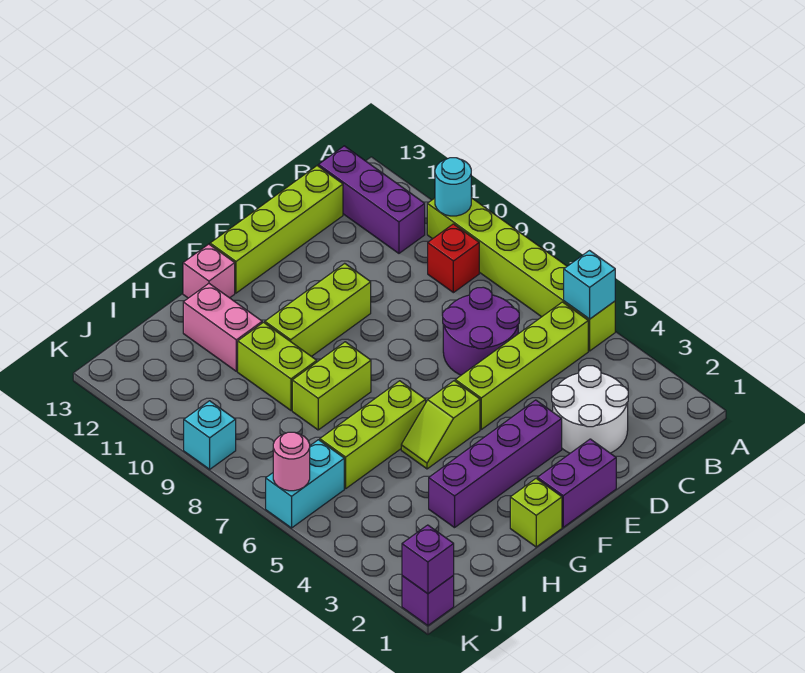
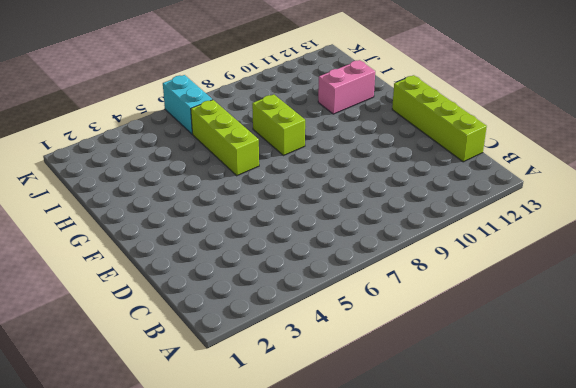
none -> lime brick A5:A10 level 1
none -> lime brick B5:E5 level 1
none -> red brick B9 level 1

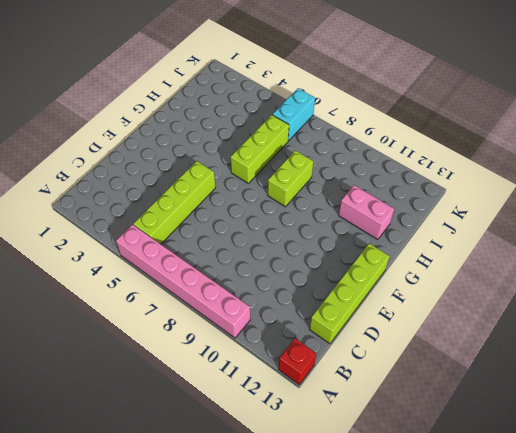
pink brick A5:A10 level 1 -> lime brick A5:A10 level 1
red brick A13 level 1 -> red brick B9 level 1
none -> purple brick B11:B13 level 1
none -> white round brick C2:D3 level 1
none -> purple round brick C6:D7 level 1

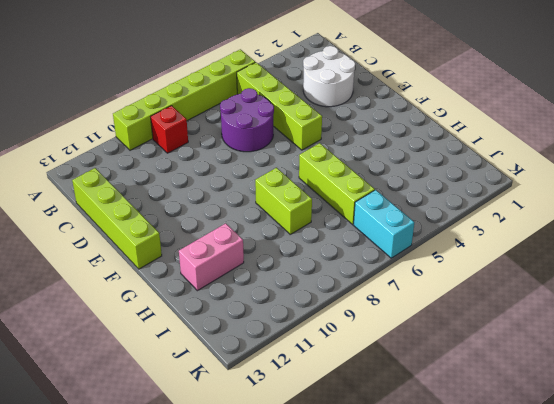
none -> purple brick B11:B13 level 1
none -> purple brick E1:F1 level 1
none -> purple brick E3:H3 level 1

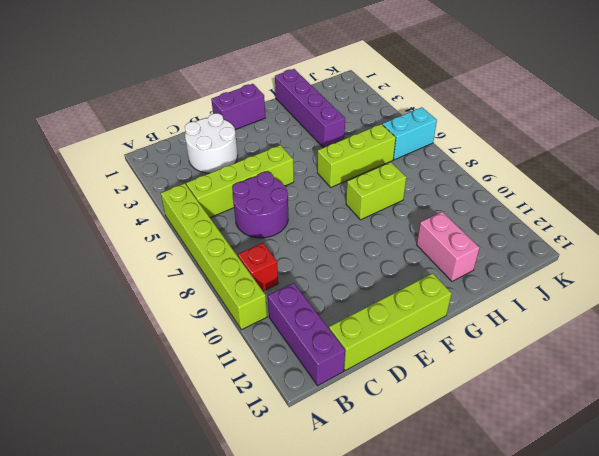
purple brick H1:H4 level 1 -> purple brick E3:H3 level 1
none -> lime brick E10:G10 level 1
none -> lime slope F5:G5 level 1 top F
none -> lime brick G1 level 1

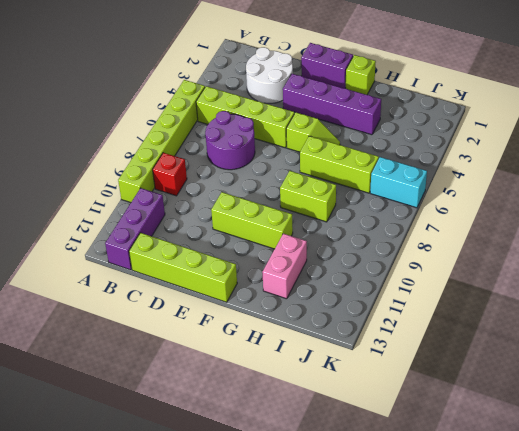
none -> pink brick G13 level 1
none -> lime brick H9:H10 level 1
none -> purple brick K1 level 1

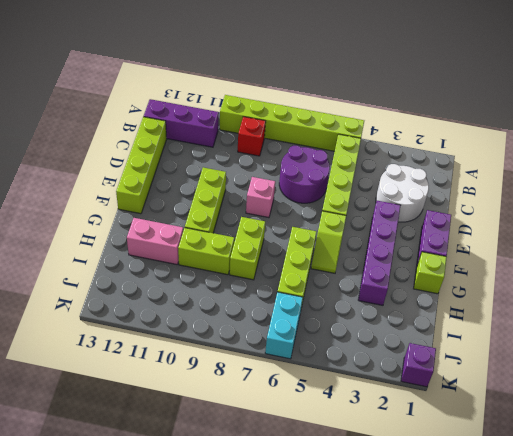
pink brick E8 level 1 -> pink brick G13 level 1
none -> cyan brick K9 level 1
none -> cyan brick A5 level 2
none -> cyan round brick A10 level 2

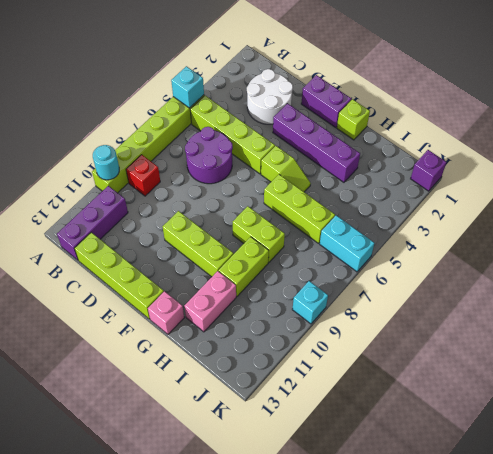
none -> purple brick K1 level 2
none -> pink round brick K6 level 2

